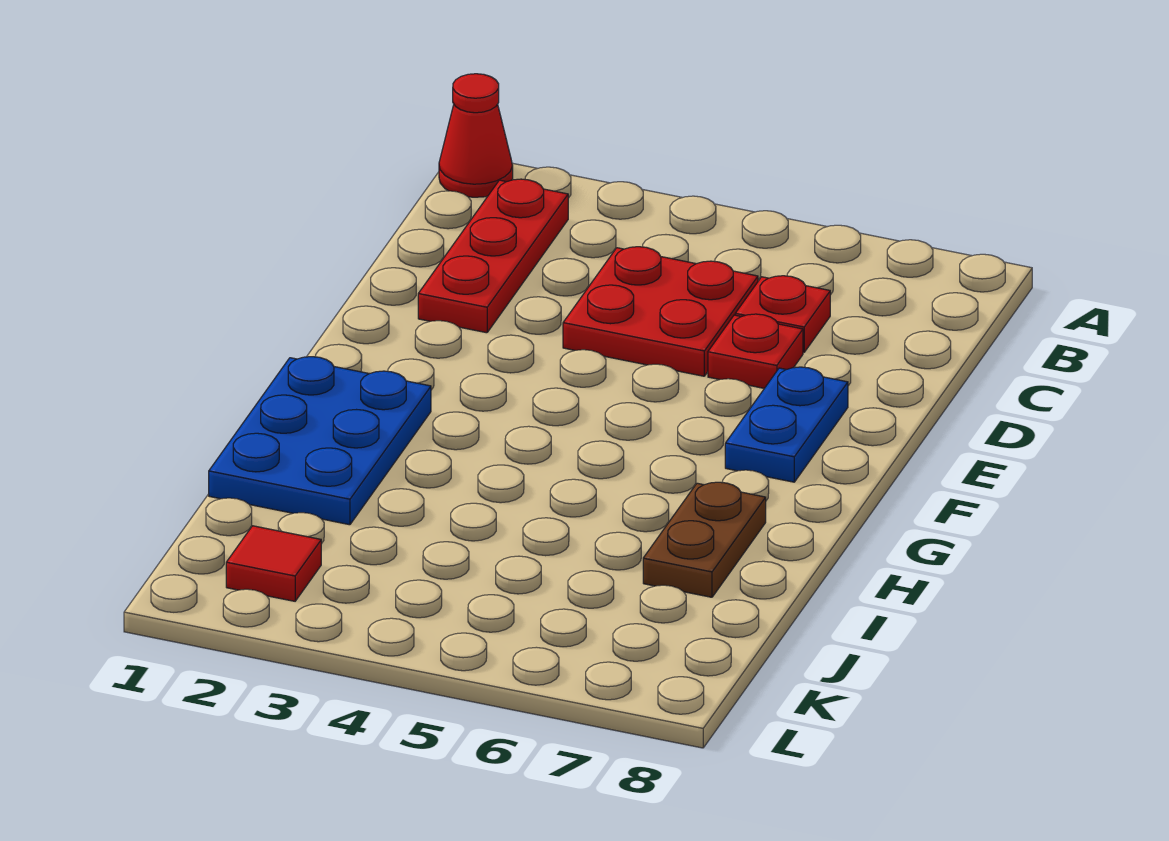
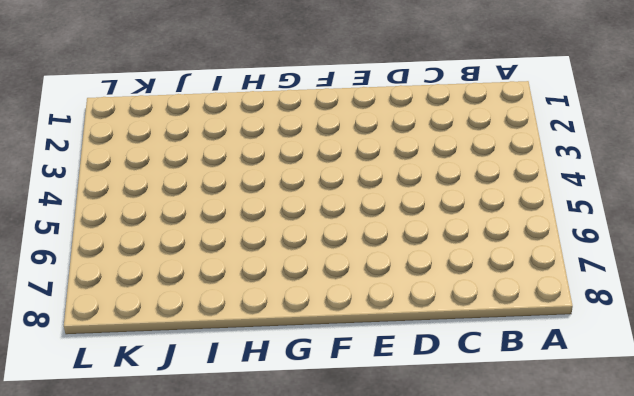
none -> red cone A1 level 1
none -> red plate B2:D2 level 1

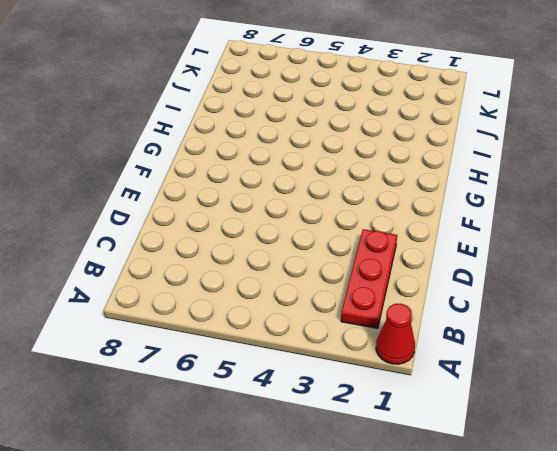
none -> red plate C4:D5 level 1
none -> red plate C6 level 1

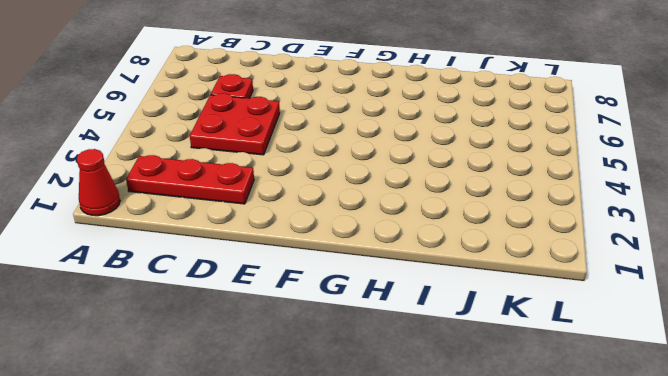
none -> red plate D6 level 1
none -> blue plate E7:F7 level 1

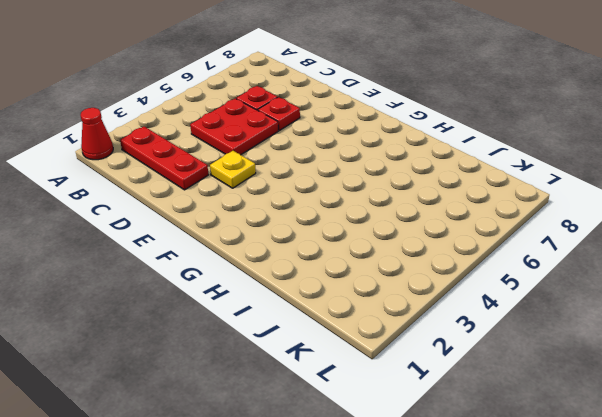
yellow plate E3 level 1 -> none
none -> blue plate E7:F7 level 1
none -> blue plate G1:I2 level 1

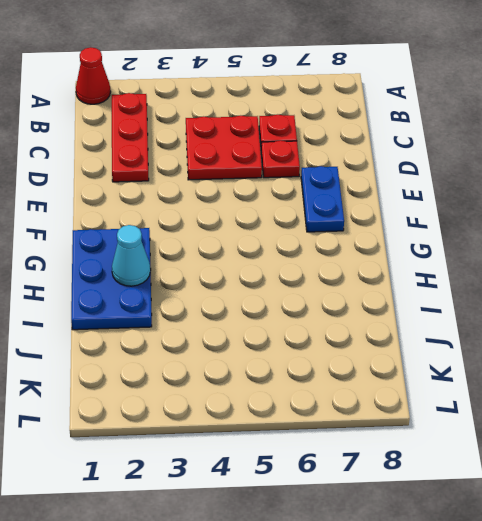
cyan cone H2 level 2 -> none
none -> brown plate H7:I7 level 1
none -> red tile K2 level 1

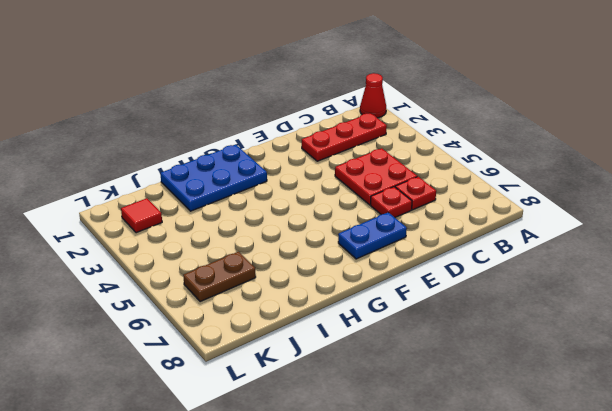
brown plate J6:K6 level 1 -> brown plate H7:I7 level 1

